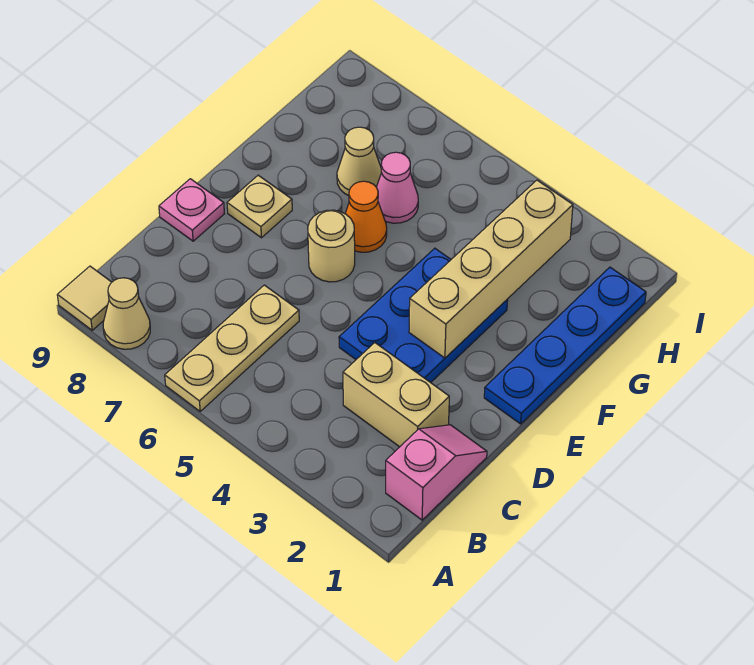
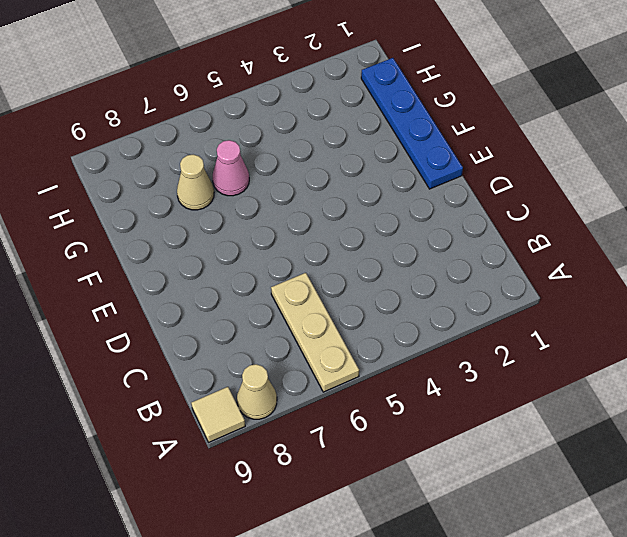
none -> pink slope B1:C1 level 1 top B
none -> tan brick C2:C3 level 1
none -> blue plate D3:F4 level 1

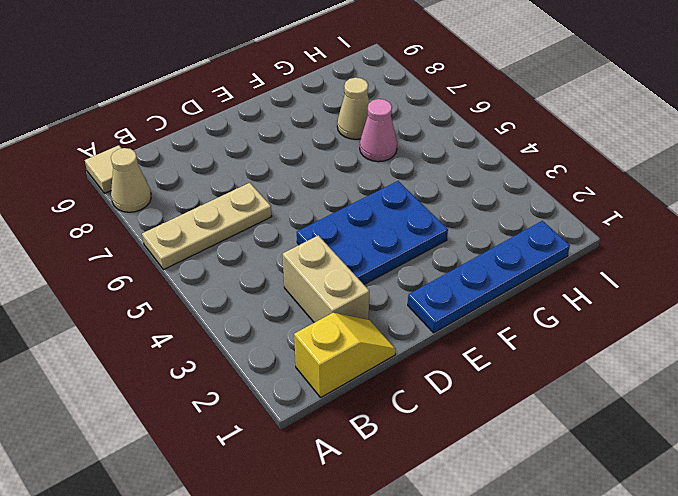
yellow slope B1:C1 level 1 top B -> pink slope B1:C1 level 1 top B
none -> pink plate D9 level 1
none -> tan round brick E6 level 1
none -> tan plate E8 level 1

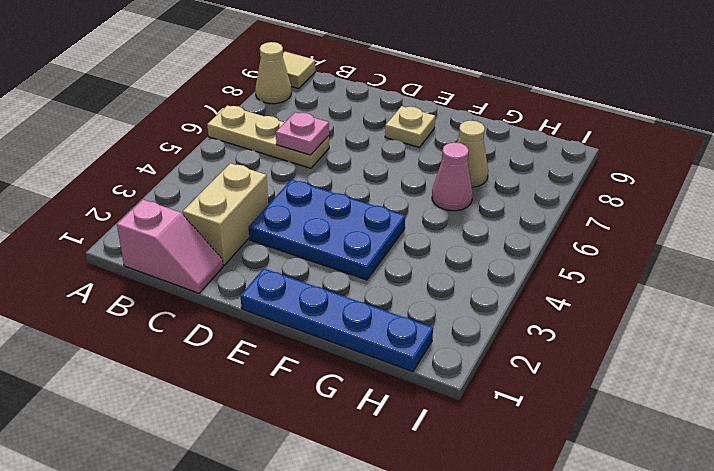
pink plate C6 level 2 -> pink plate D9 level 1
none -> tan round brick E6 level 1
none -> orange cone F6 level 1
none -> tan brick E3:H3 level 2

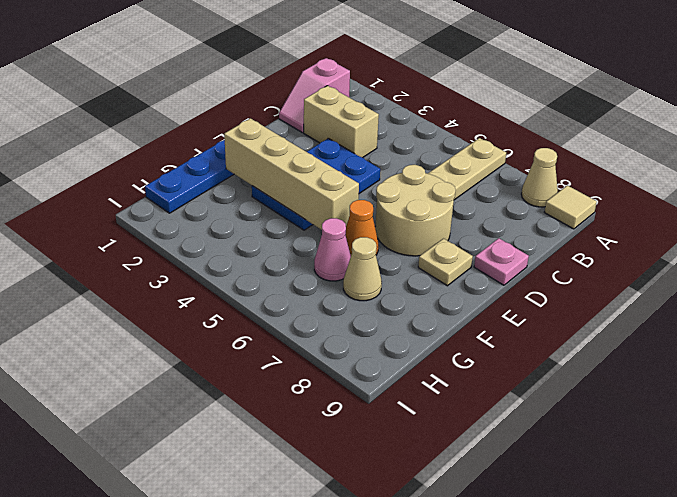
tan round brick D6:E7 level 1 -> tan round brick E6 level 1
tan brick F2:F5 level 2 -> tan brick E3:H3 level 2

